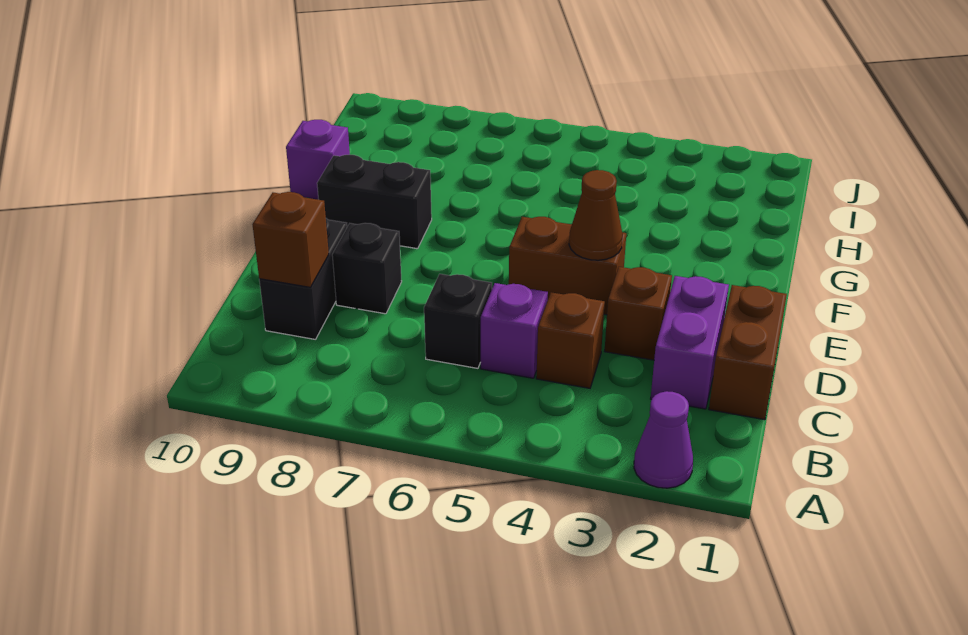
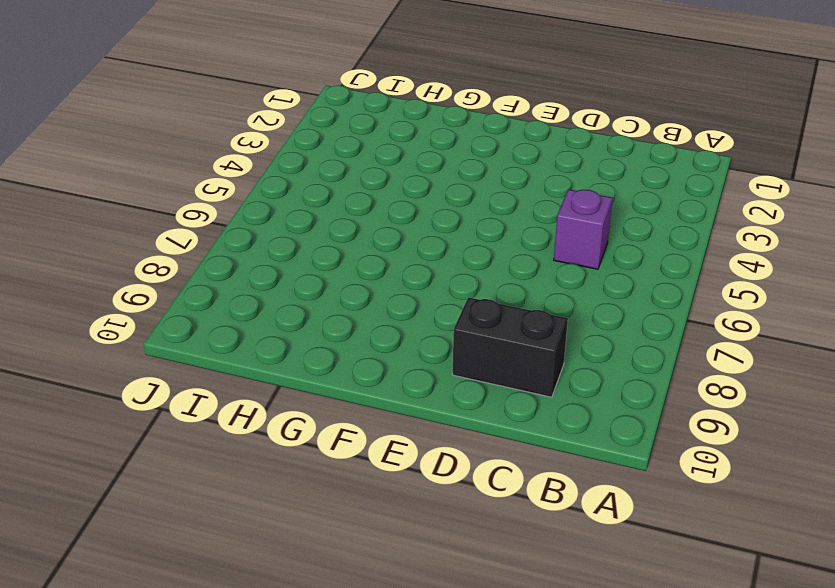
none -> purple cone A2 level 1
none -> brown brick C1:D1 level 1
none -> purple brick C2:D2 level 1

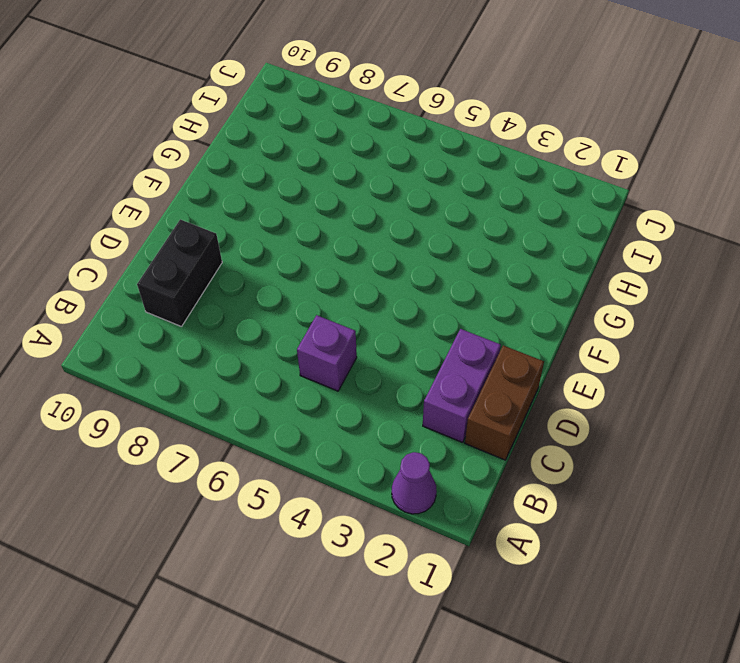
none -> brown brick C4 level 1
none -> black brick C6 level 1
none -> brown brick D3 level 1

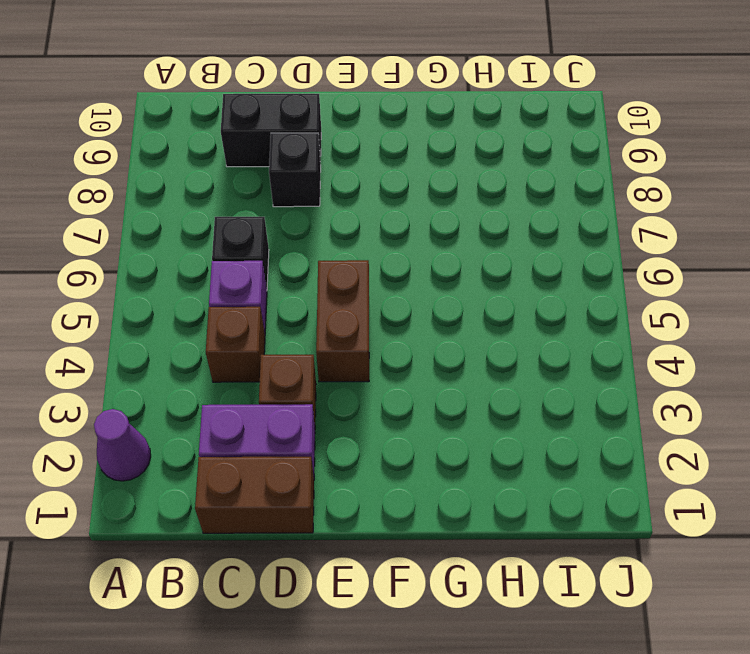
none -> black brick F8:F9 level 1
none -> purple brick G10 level 1
none -> brown brick C9 level 2

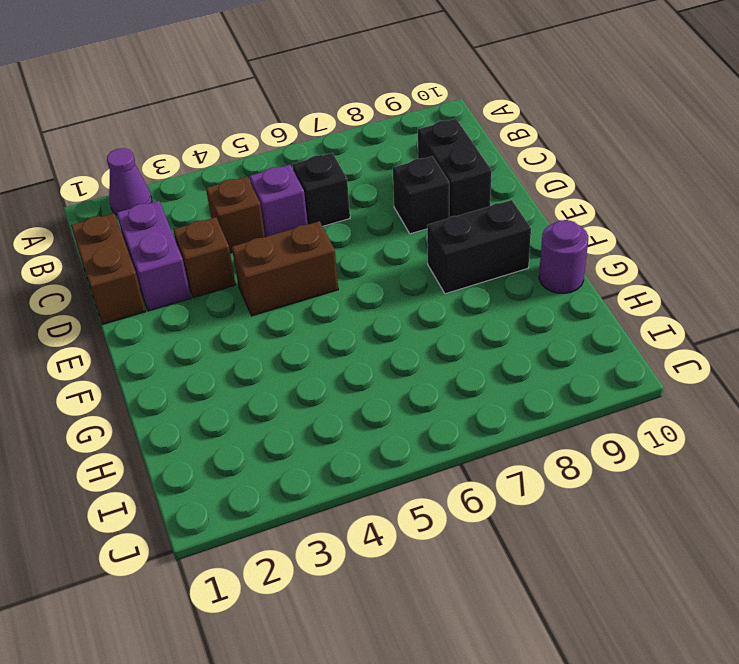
purple round brick G10 level 1 -> purple brick G10 level 1
none -> brown brick C9 level 2
none -> brown cone E4 level 2

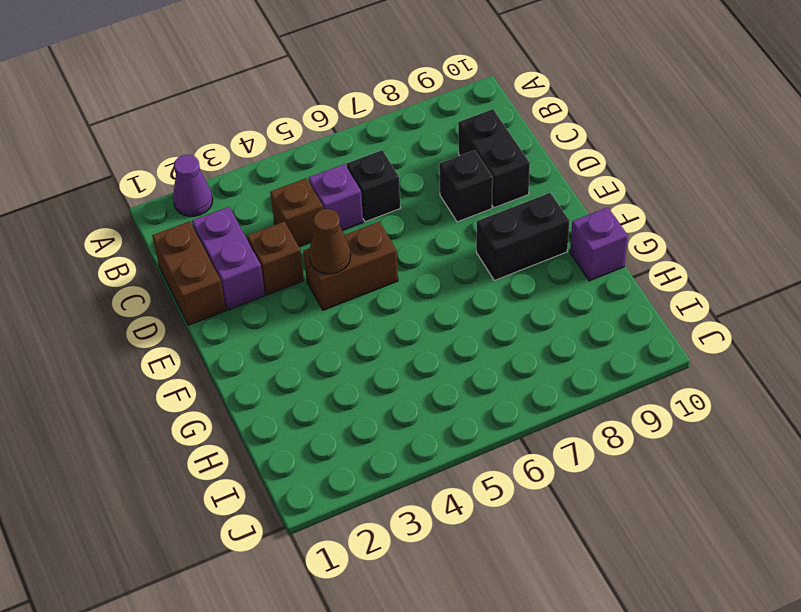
none -> brown brick C9 level 2

